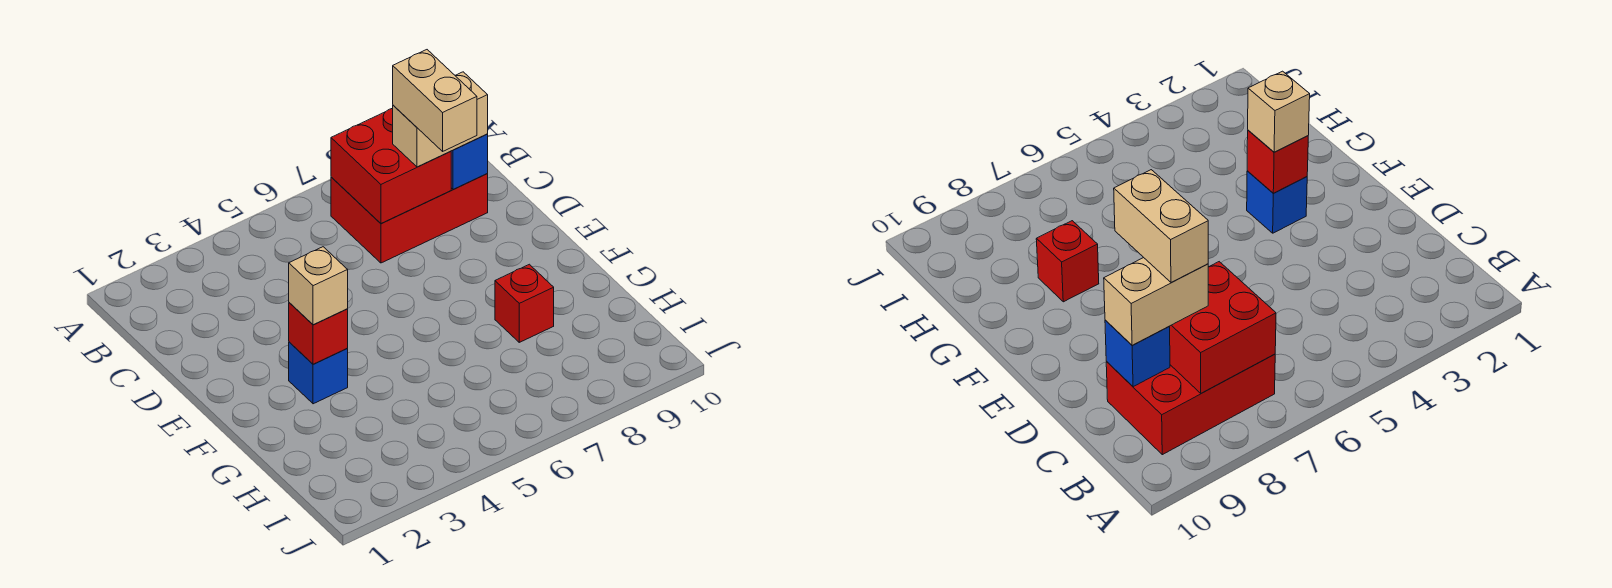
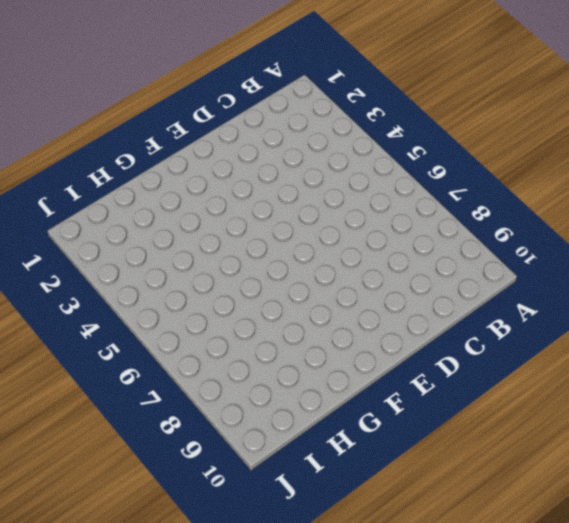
none -> red brick B7:C9 level 1
none -> blue brick F3 level 1

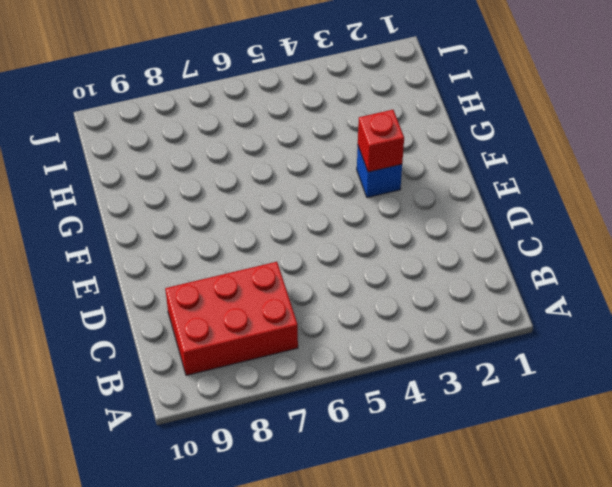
none -> red brick G8 level 1
none -> red brick B7:C8 level 2

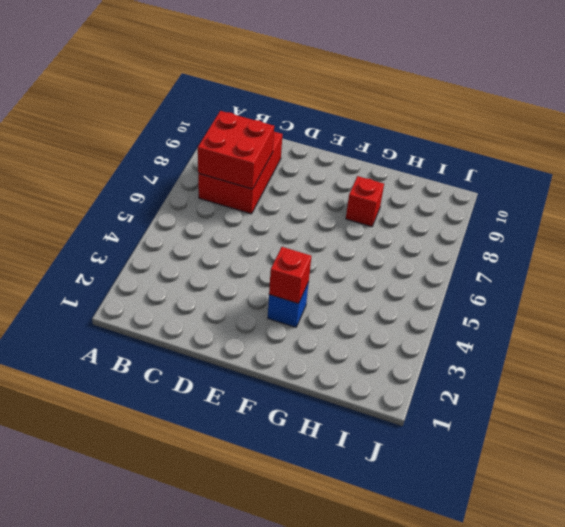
none -> blue brick C9 level 2
none -> tan brick C8:C9 level 3

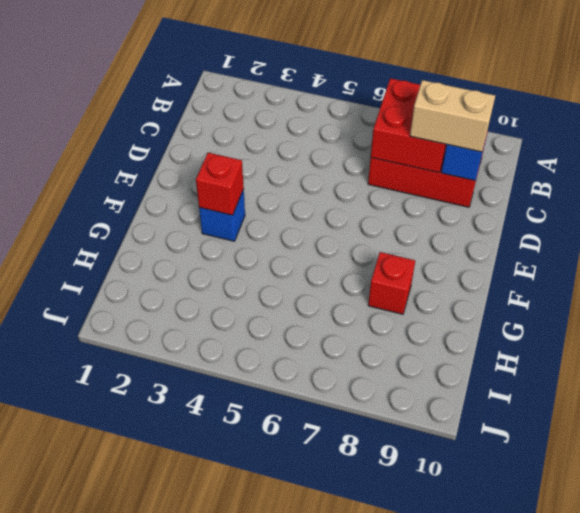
none -> tan brick F3 level 3
none -> tan brick C8:D8 level 4

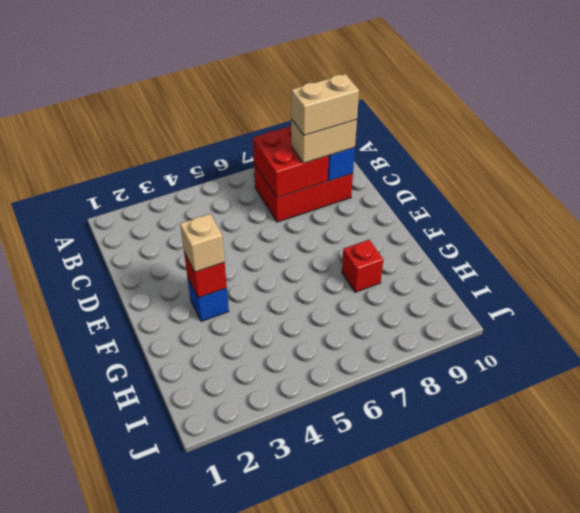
tan brick C8:C9 level 4 -> tan brick C8:D8 level 4

